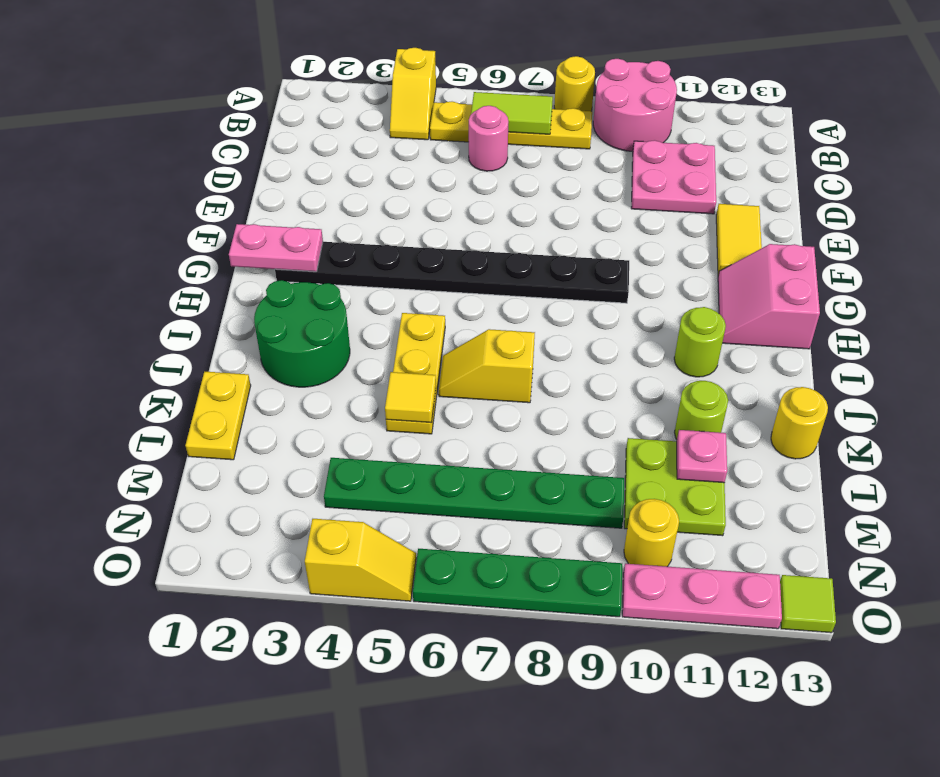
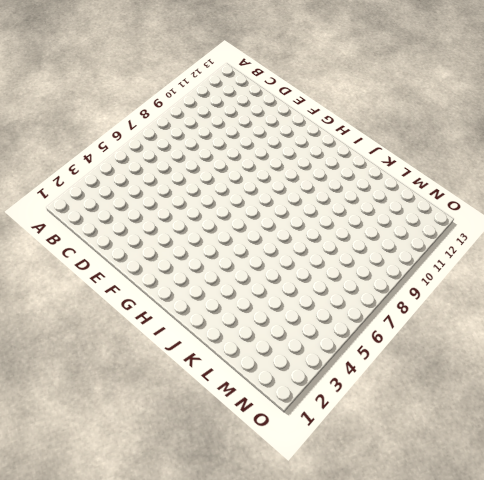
none -> yellow slope A4:B4 level 1 top A
none -> yellow round brick A8 level 1
none -> pink round brick A9:B10 level 1

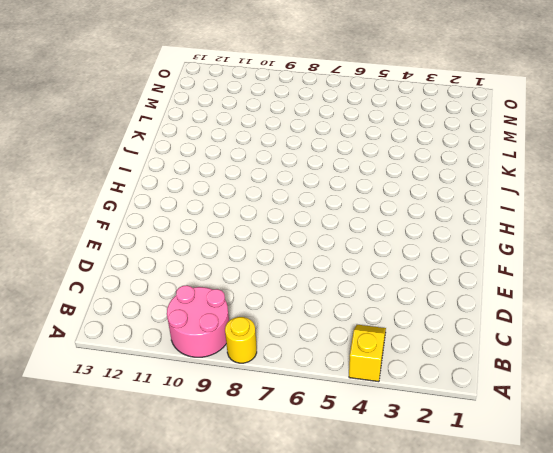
none -> yellow plate B5:B8 level 1
none -> pink round brick C6 level 1
none -> pink plate C10:D11 level 1

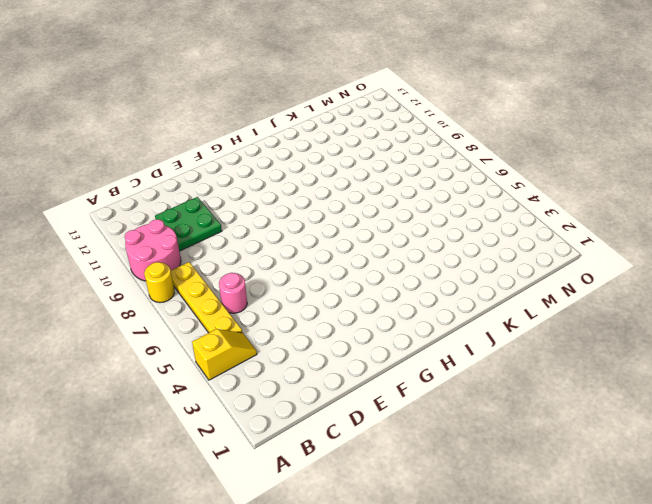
green plate C10:D11 level 1 -> pink plate C10:D11 level 1
none -> yellow tile E12:F12 level 1
none -> black plate G2:G9 level 1
none -> pink slope G12:H13 level 1 top 13

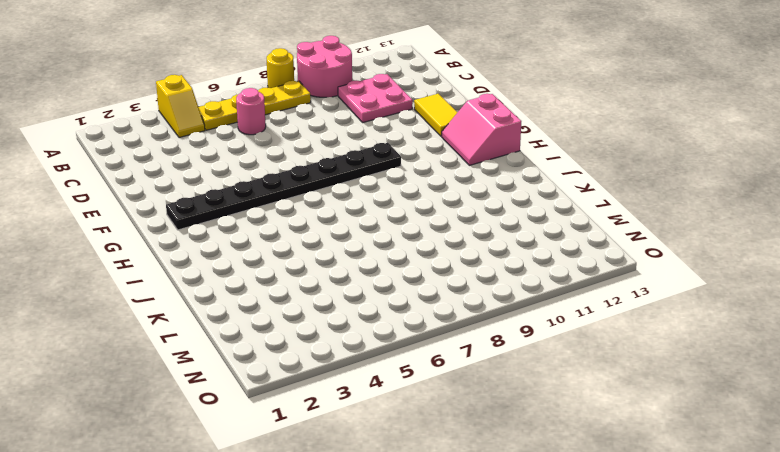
none -> green round brick I2:J3 level 1
none -> yellow plate I5:K5 level 1
none -> lime round brick I11 level 1

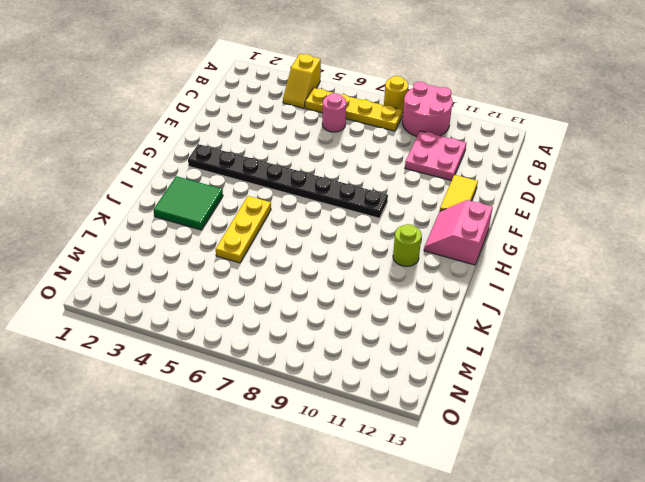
green tile I2:J3 level 1 -> green round brick I2:J3 level 1
none -> yellow slope J6:J7 level 1 top 7
none -> yellow plate K1:L1 level 1
none -> lime round brick K11 level 1

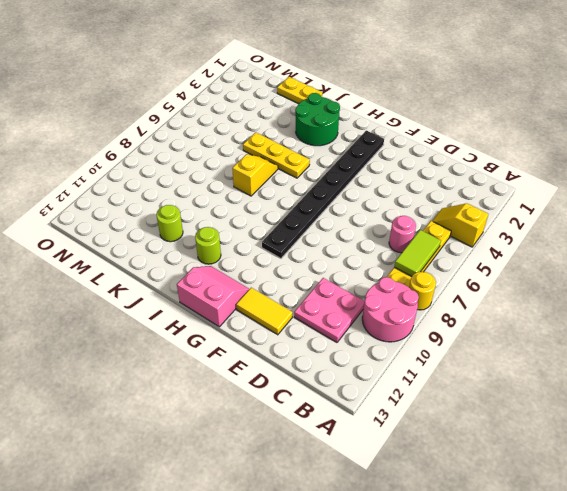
none -> yellow round brick K13 level 1
none -> lime plate L10:M11 level 1
none -> green plate M4:M9 level 1

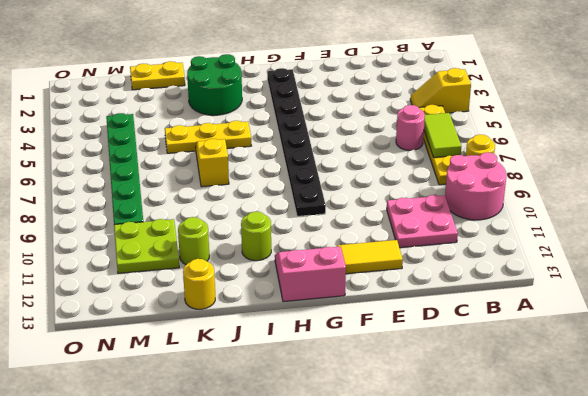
none -> yellow round brick N10 level 1
none -> yellow slope O4:O5 level 1 top 4
none -> green plate O6:O9 level 1

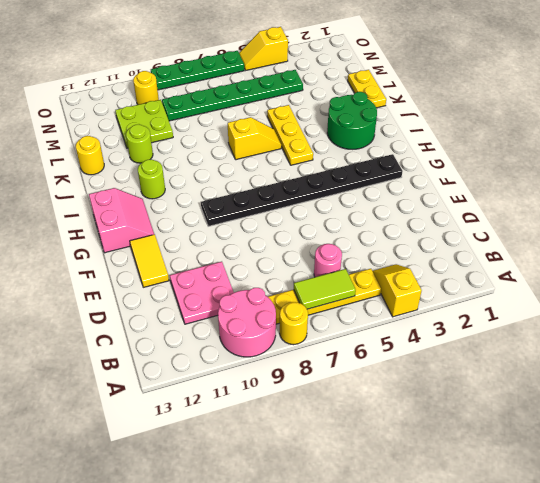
none -> pink plate O10:O12 level 1
none -> lime tile O13 level 1
none -> pink plate G1:G2 level 2

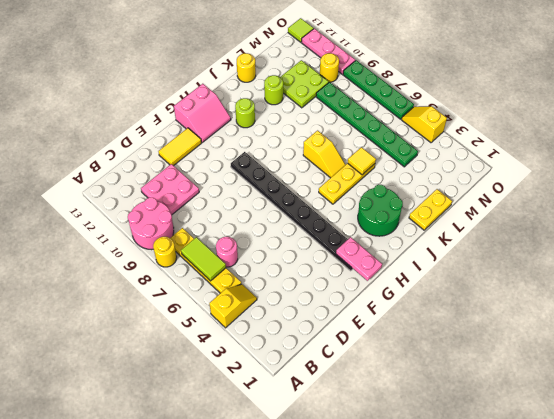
none -> pink plate L11 level 2

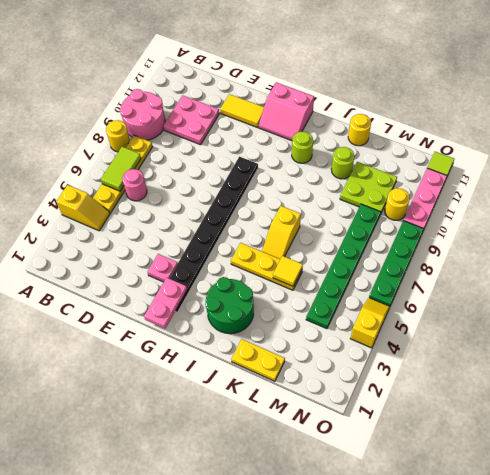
pink plate F3 level 1 -> pink plate L11 level 2

